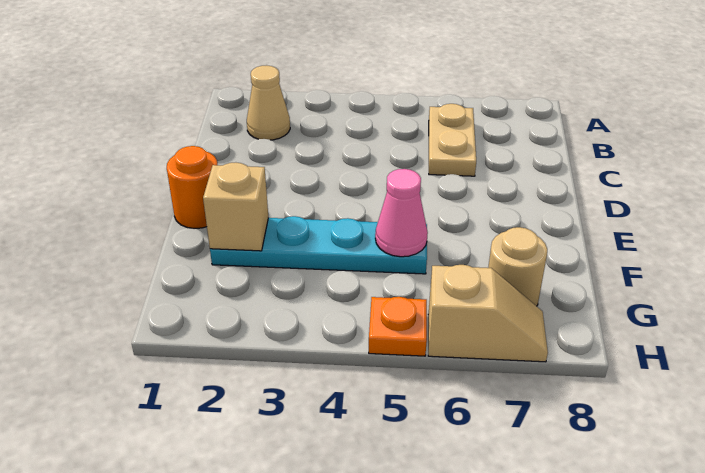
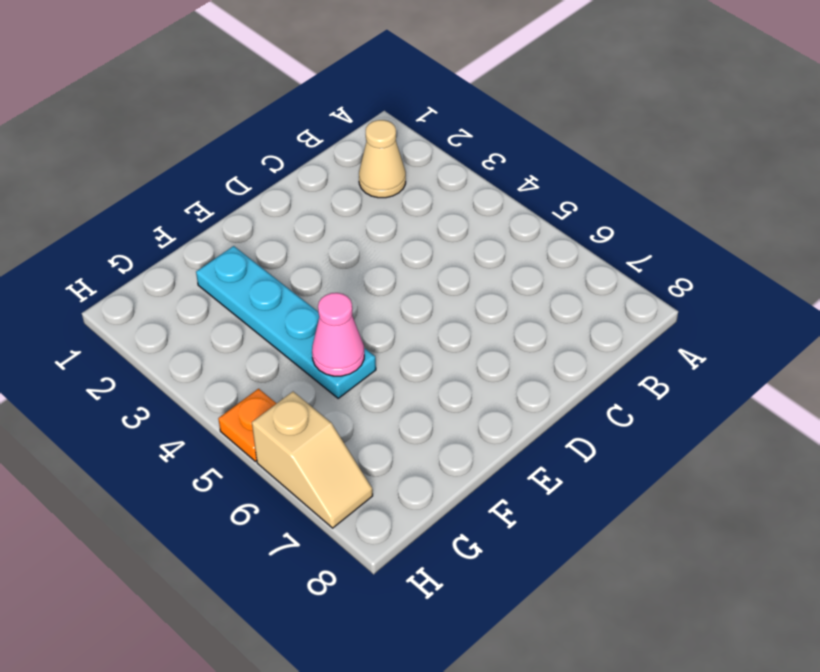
none -> tan plate B6:C6 level 1
none -> orange round brick E1 level 1

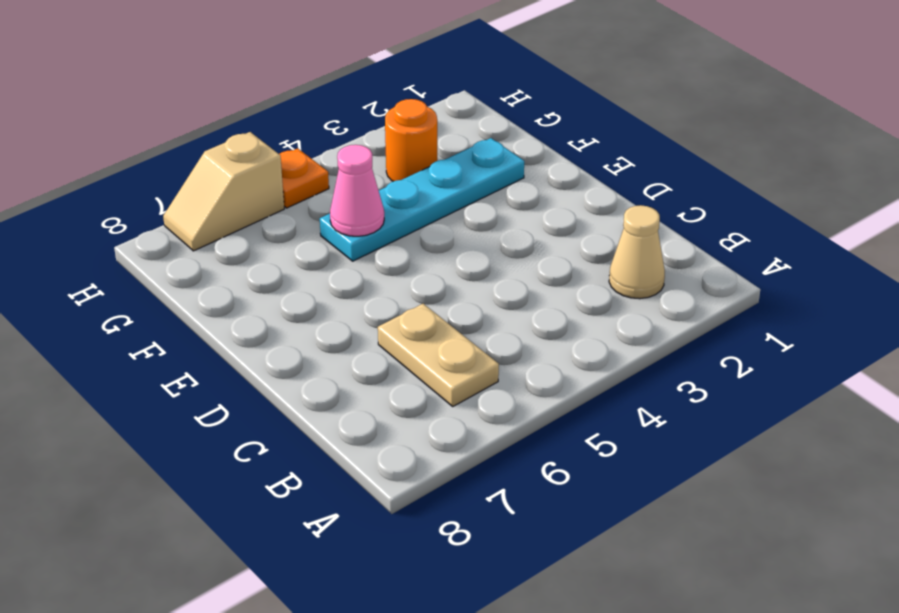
orange round brick G3 level 1 -> orange round brick E1 level 1
none -> tan round brick G7 level 1
none -> tan brick F2 level 2

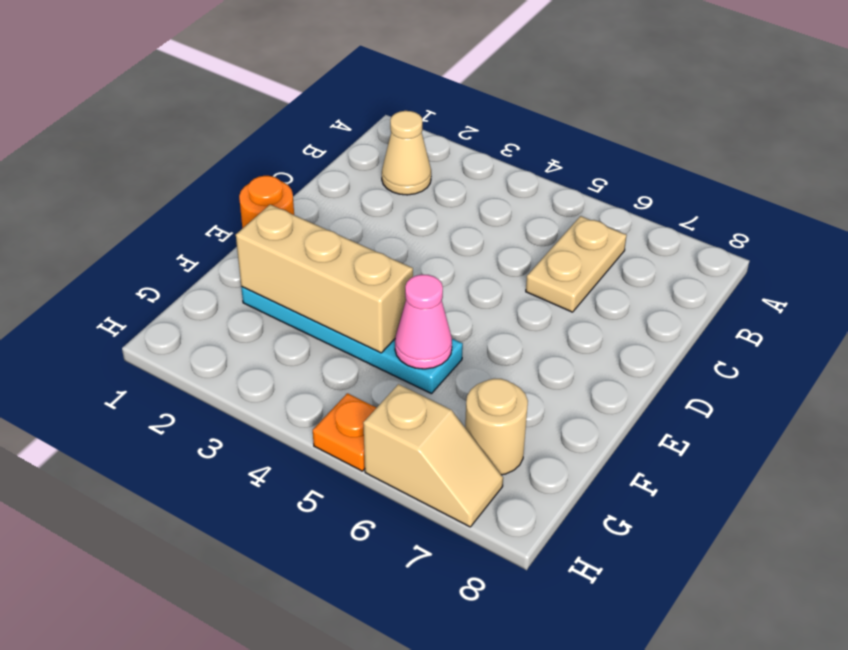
tan brick F2:F4 level 2 -> tan brick F2 level 2

